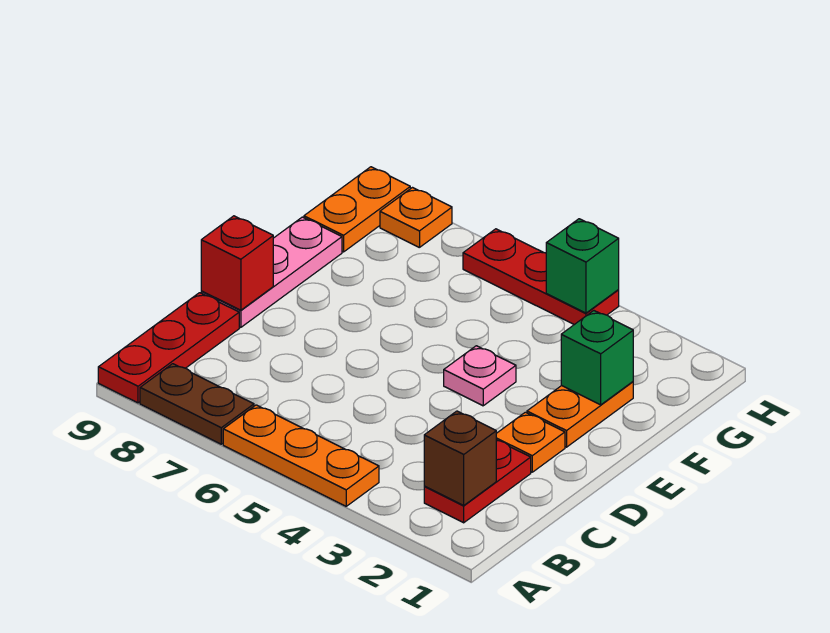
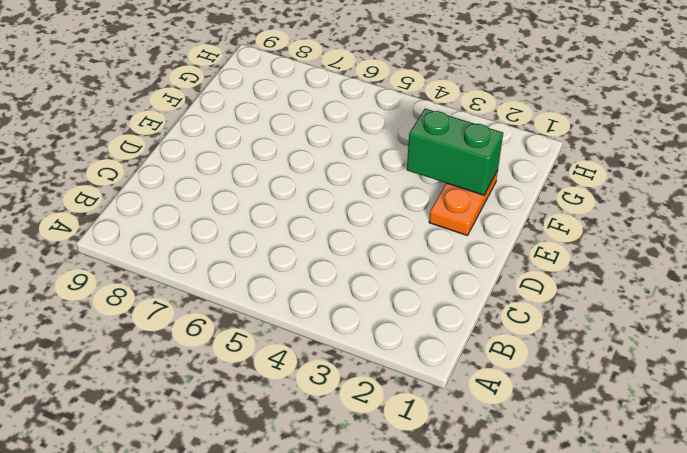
green brick F2:F3 level 2 -> green brick F2 level 2
none -> orange plate A4:A6 level 1
none -> brown plate A7:A8 level 1
none -> red plate A9:C9 level 1

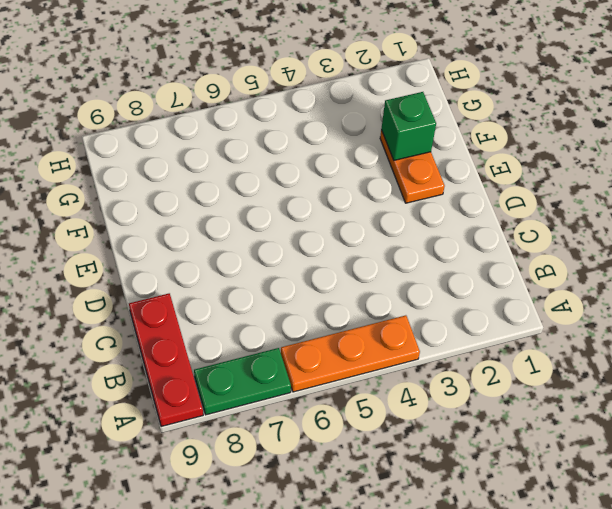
green plate A7:A8 level 1 -> brown plate A7:A8 level 1
none -> red plate B2:C2 level 1
none -> orange plate D2 level 1
none -> pink plate D9:F9 level 1

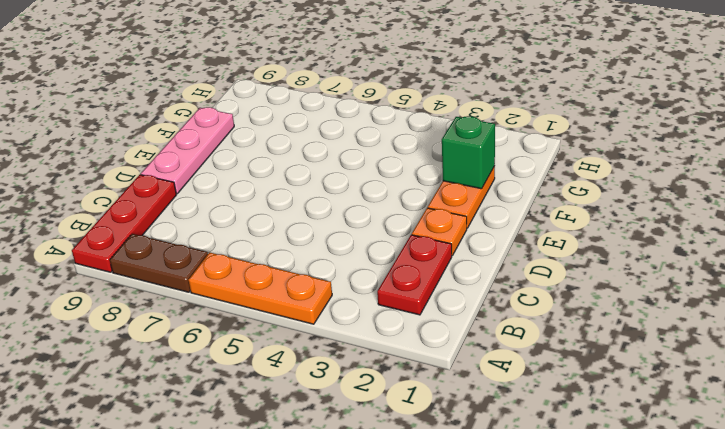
none -> pink plate E4 level 1
none -> orange plate G9:H9 level 1
none -> red plate H4:H6 level 1

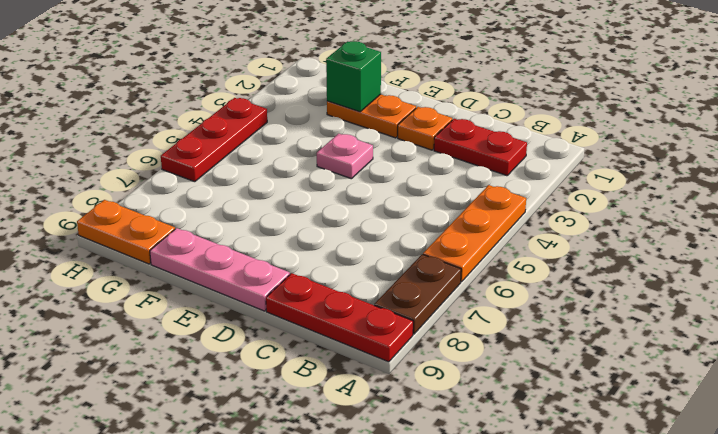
none -> orange plate H8 level 1
none -> brown brick B2 level 2
none -> red brick D9 level 2

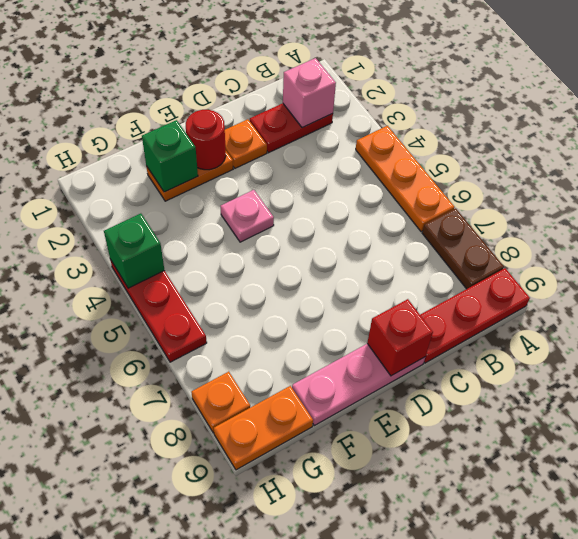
pink brick B2 level 2 -> brown brick B2 level 2
red round brick E2 level 2 -> none

